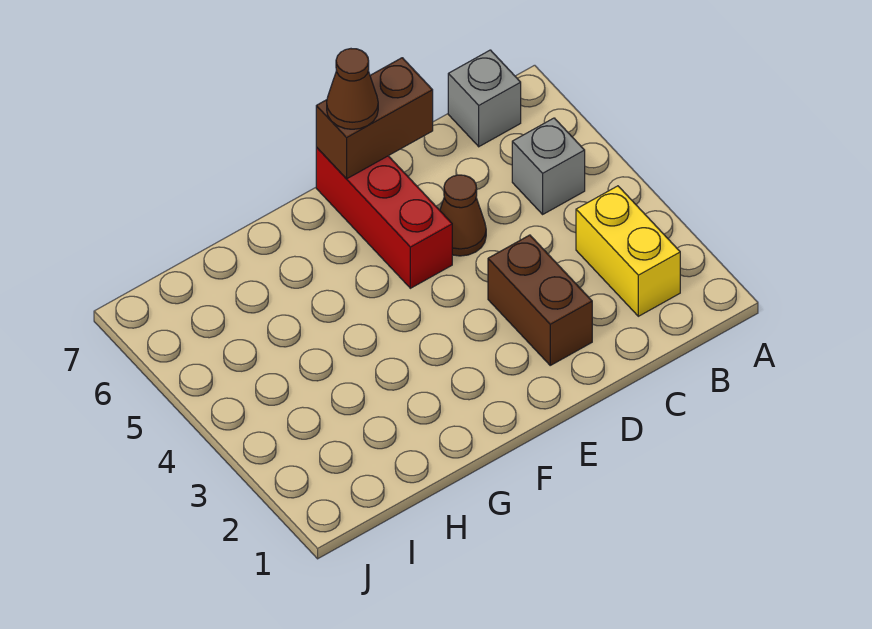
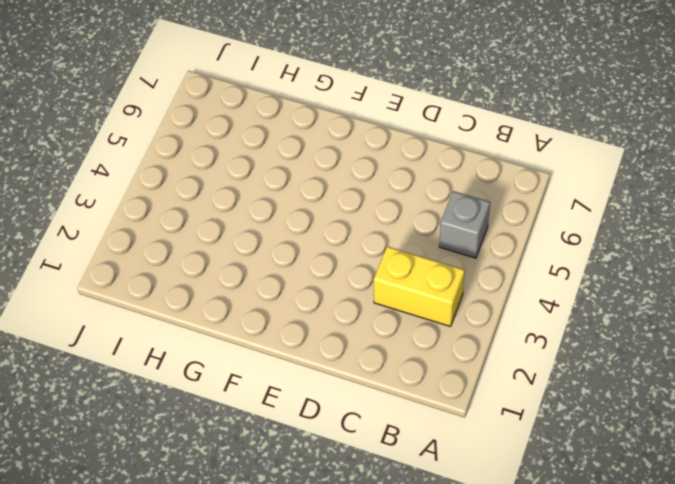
yellow brick B3:C3 level 1 -> yellow brick B2:B3 level 1
none -> grey brick B7 level 1
none -> brown brick D2:D3 level 1

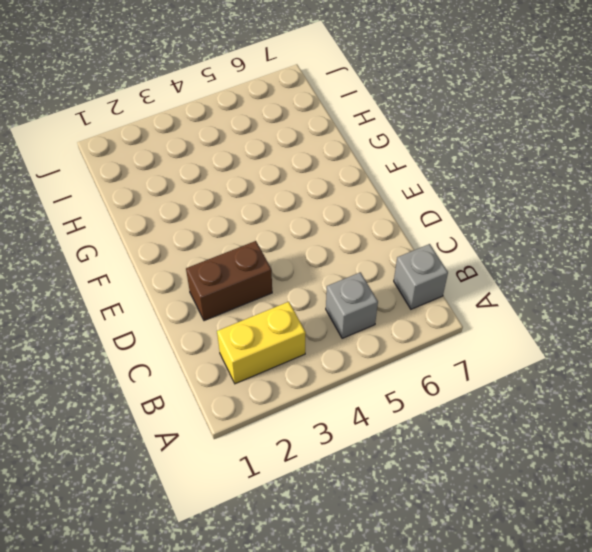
none -> brown cone D5 level 1
none -> red brick E5:E7 level 1

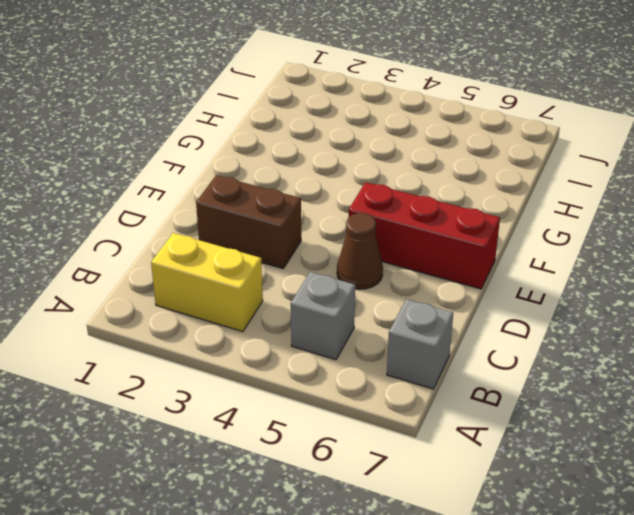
none -> brown brick D7:E7 level 2
none -> brown cone E7 level 3

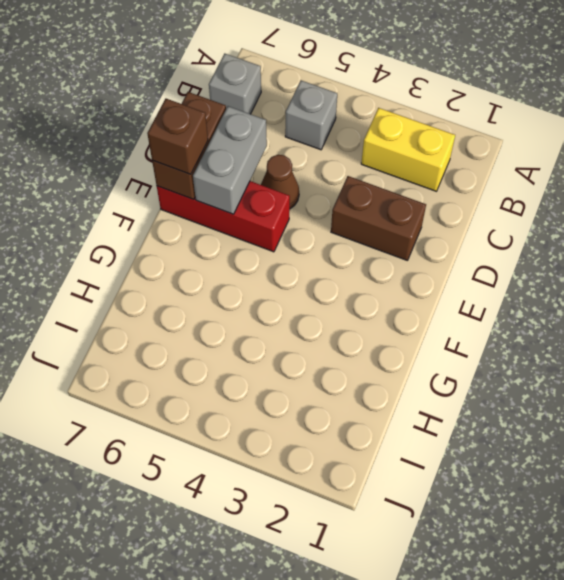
grey brick D6:E6 level 2 -> none
brown brick E7 level 3 -> brown cone E7 level 3

